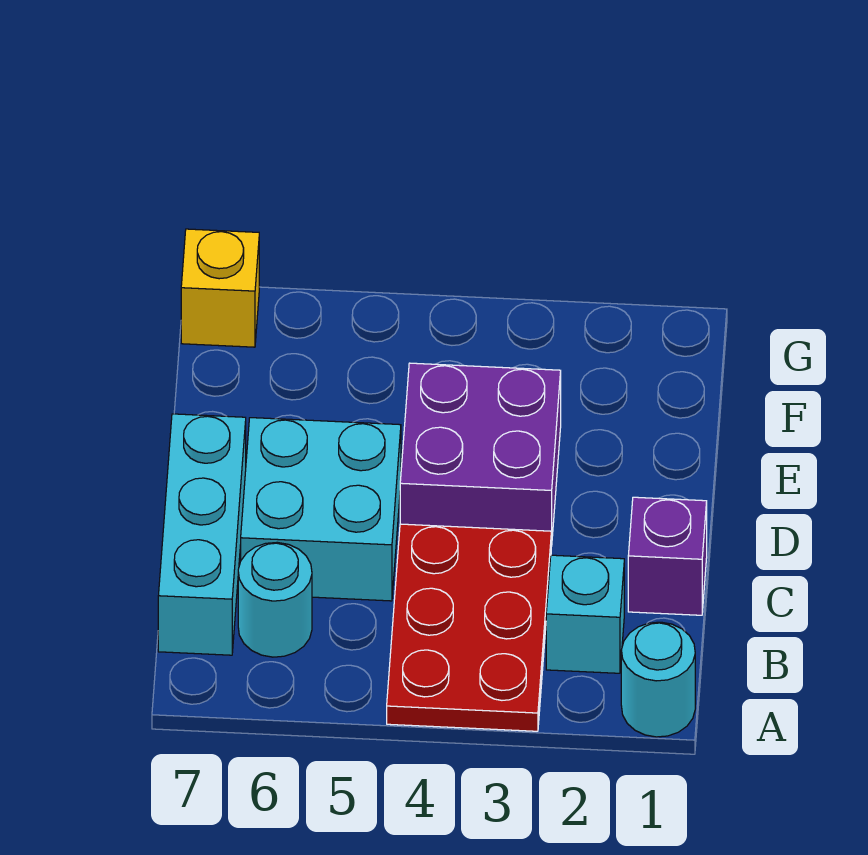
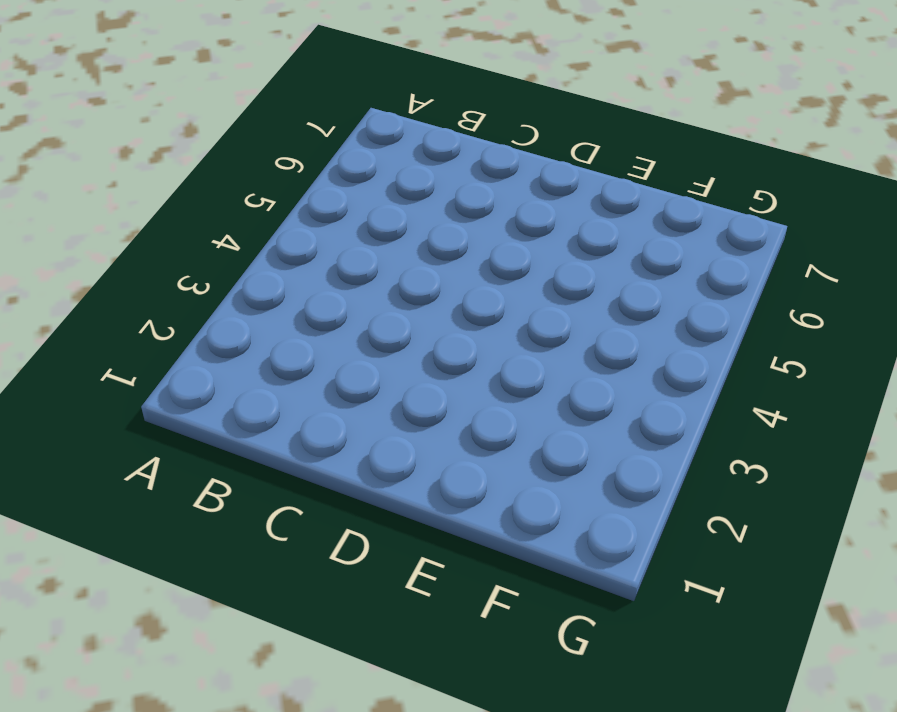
none -> cyan round brick A1 level 1
none -> red plate A3:C4 level 1

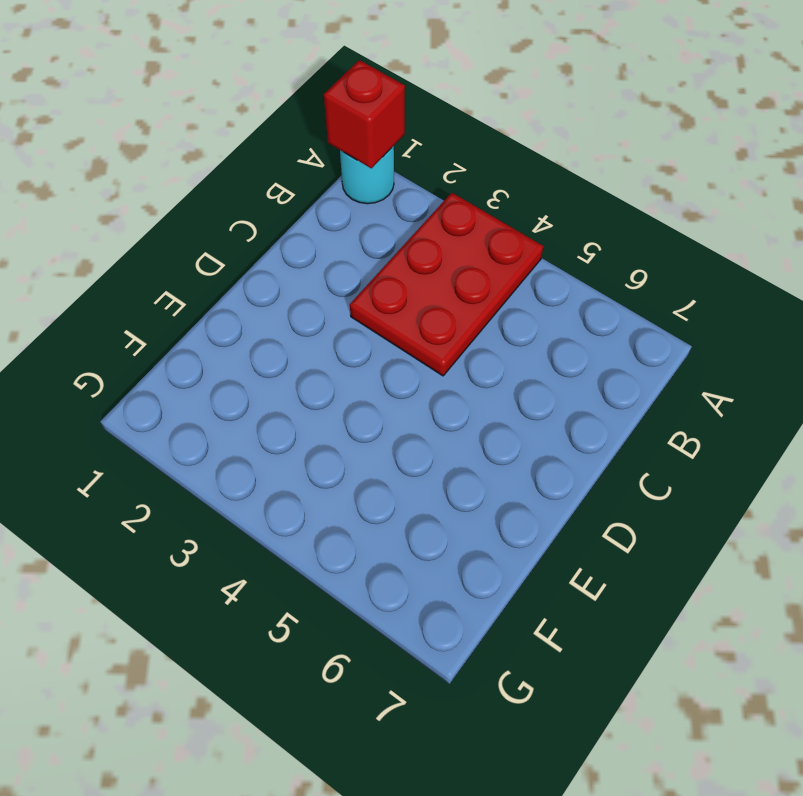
red brick A1 level 2 -> none
none -> cyan brick B2 level 1
none -> cyan round brick B6 level 1

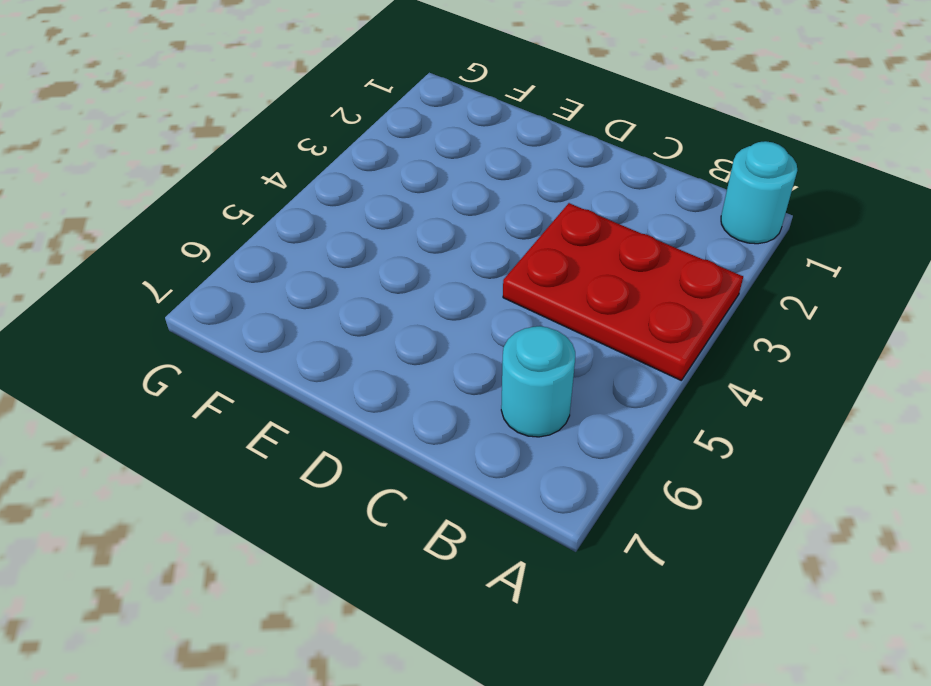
none -> cyan brick B2 level 1
none -> cyan brick B7:D7 level 1

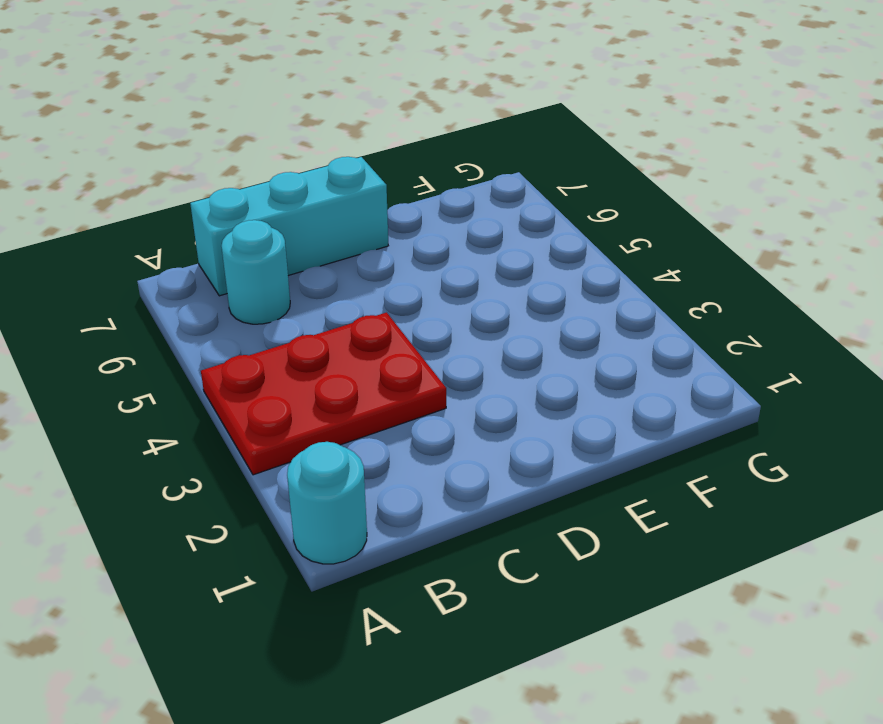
none -> cyan brick B2 level 1
none -> purple brick C1 level 1

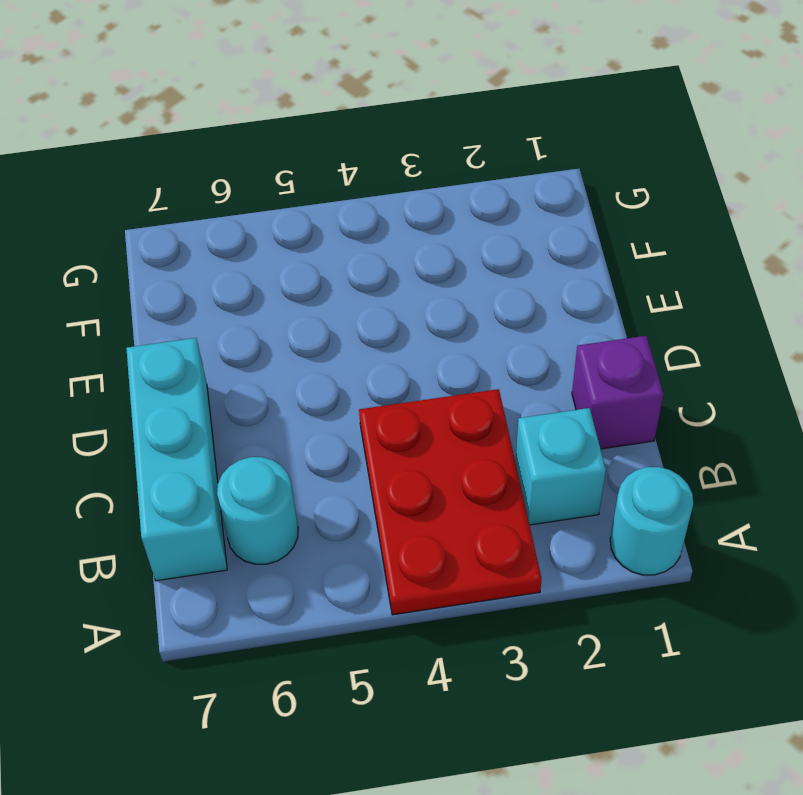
none -> cyan brick C5:D6 level 1
none -> purple brick D3:E4 level 1

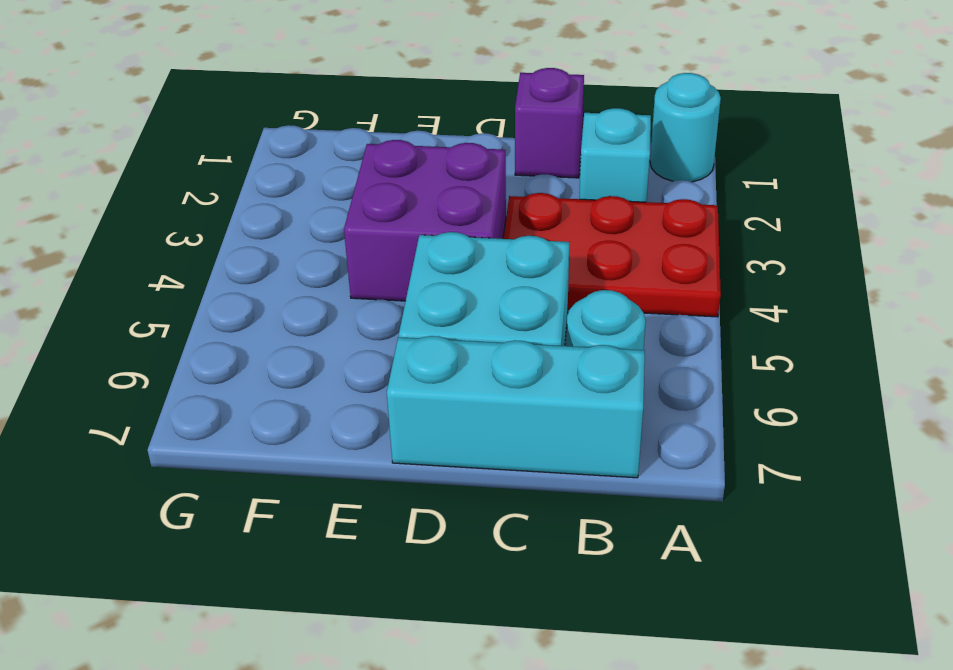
none -> yellow brick G7 level 1

